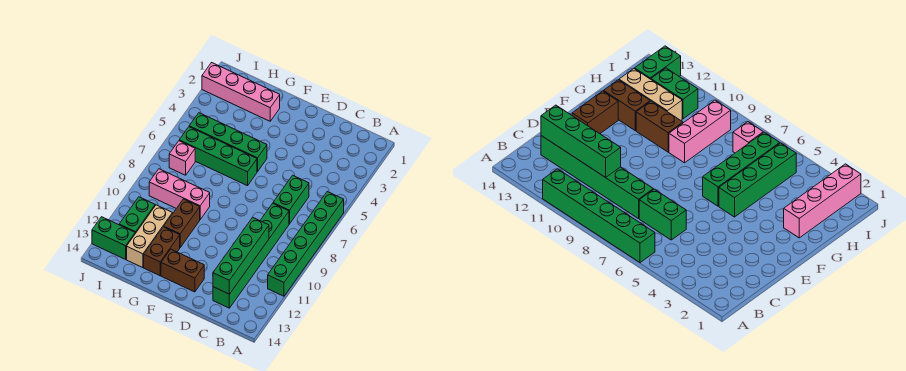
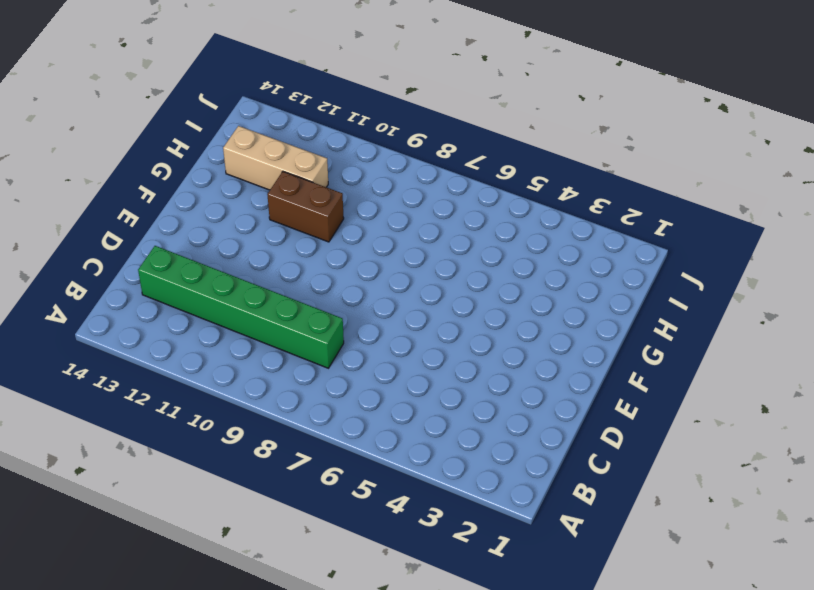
none -> green brick A6:A11 level 1
none -> green brick C6:C7 level 1
none -> brown brick E13:F13 level 1

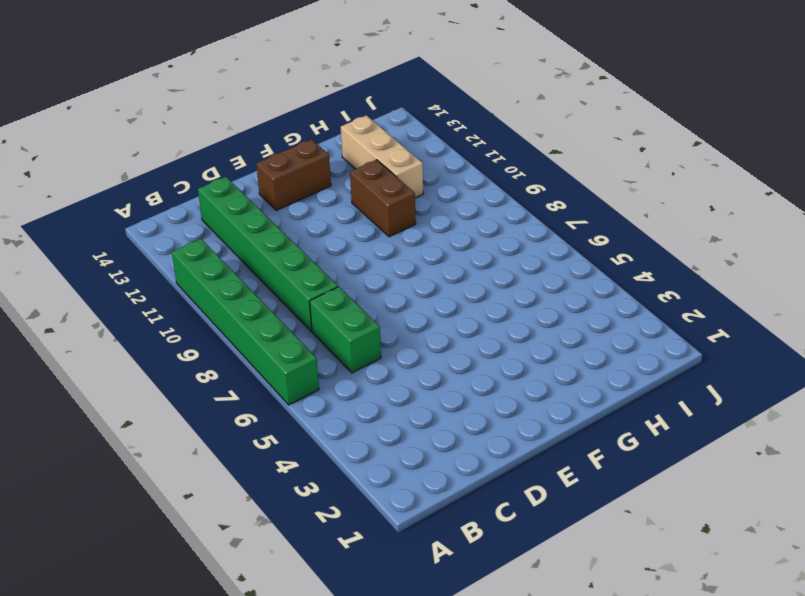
none -> green brick F5:I5 level 1
none -> green brick F6:I6 level 1
none -> pink brick G2:J2 level 1

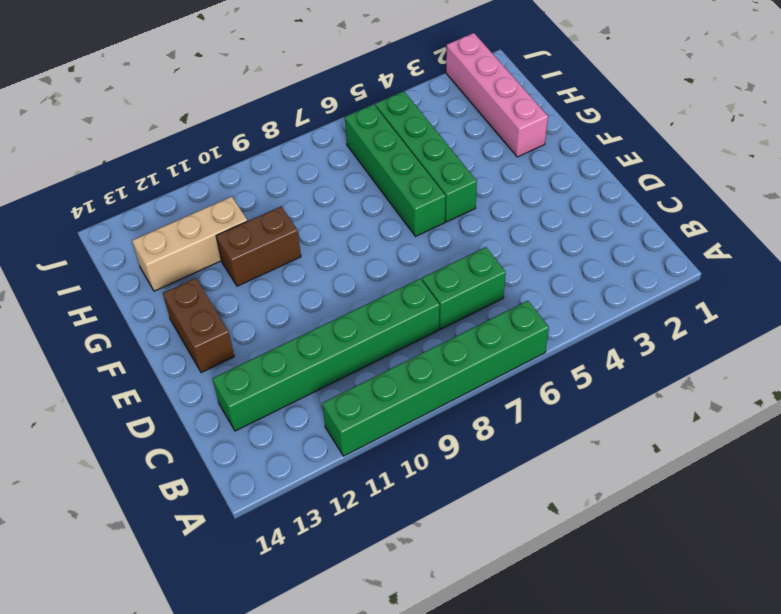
none -> pink brick G9:I9 level 1
none -> brown brick G12:G13 level 1
none -> pink brick I7 level 1

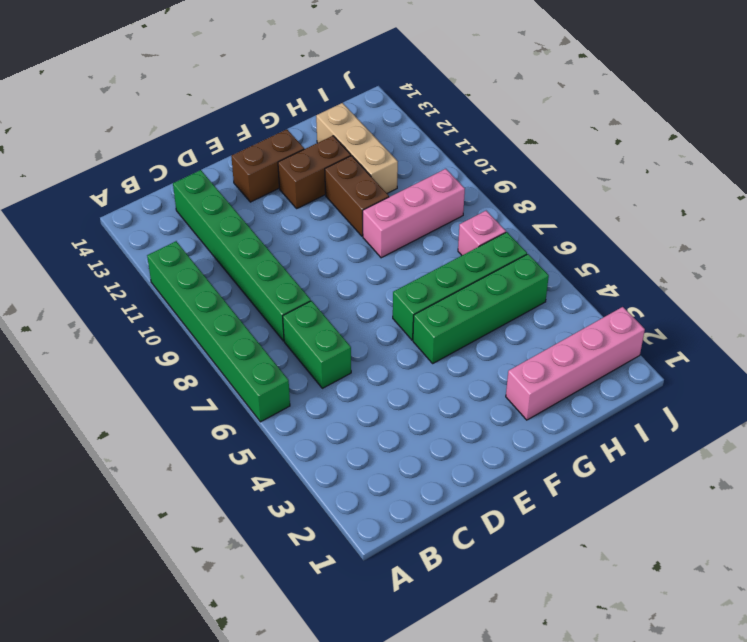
brown brick F12:G12 level 1 -> brown brick G12:G13 level 1
none -> green brick I11:I12 level 1
none -> green brick I13:J13 level 1
none -> green brick C10:C13 level 2

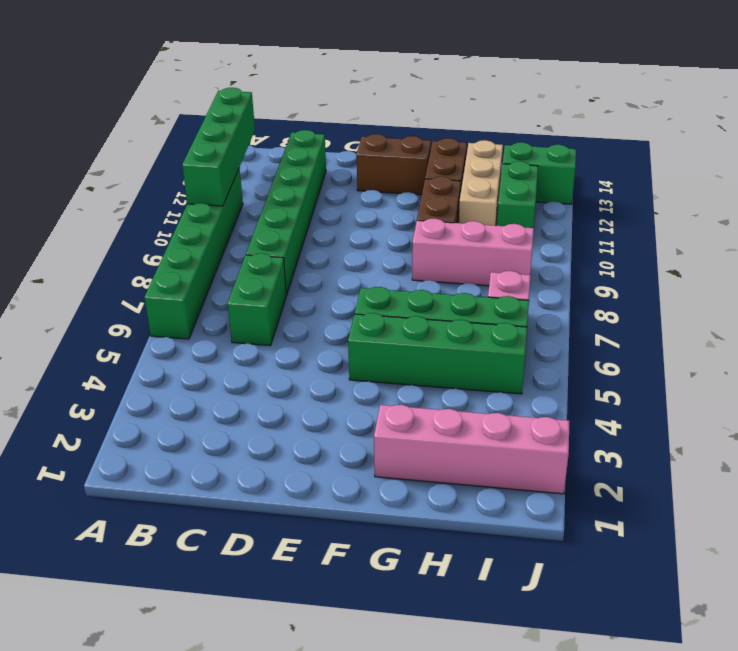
green brick A10:A13 level 2 -> green brick C10:C13 level 2

